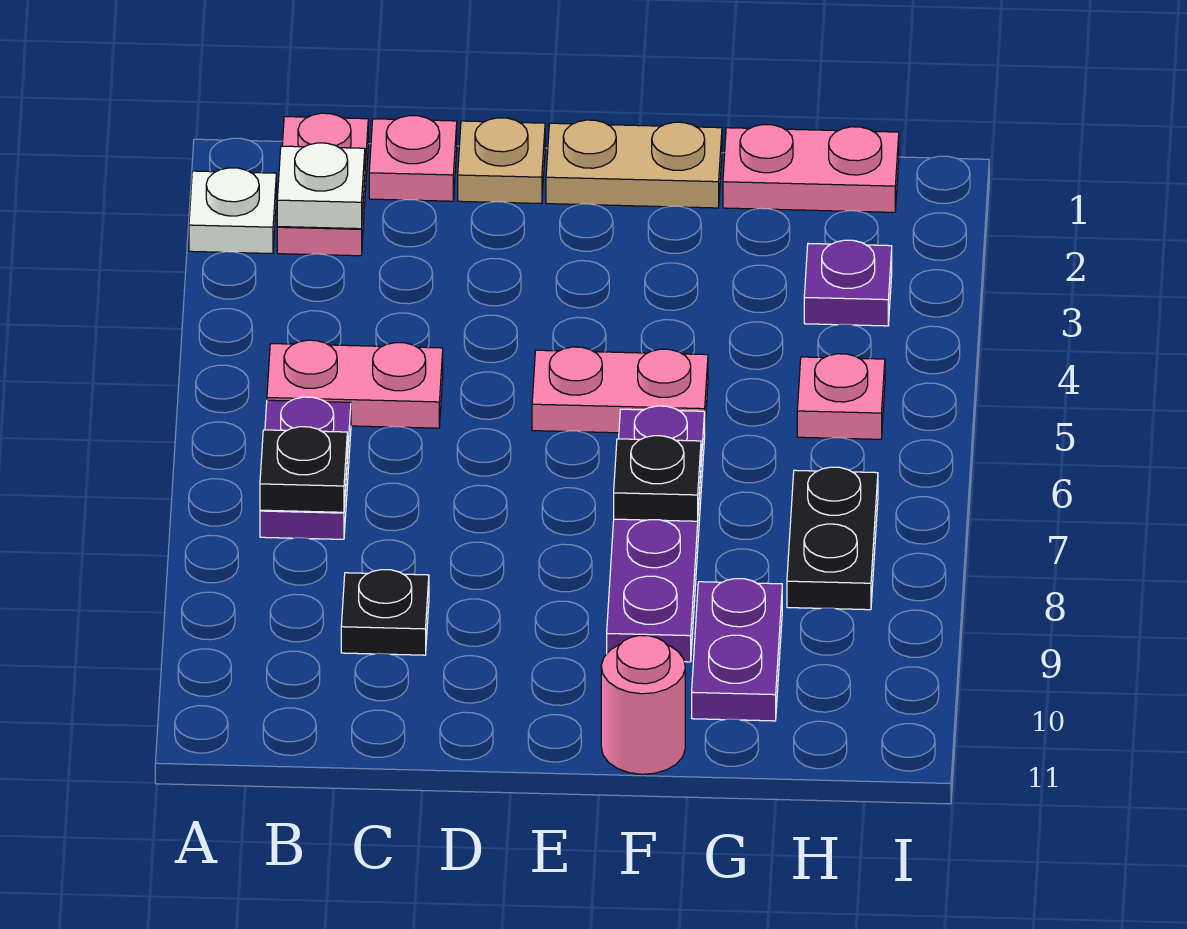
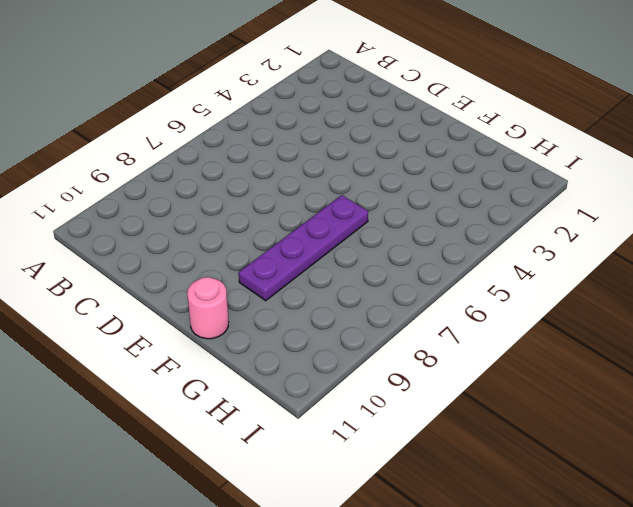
none -> white plate A2 level 1
none -> pink plate B1:B2 level 1
none -> pink plate B5:C5 level 1

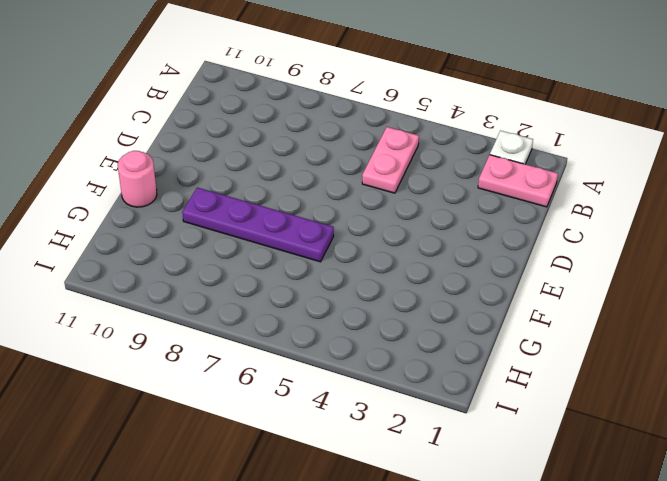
none -> purple plate B6:B7 level 1
none -> pink plate C1 level 1
none -> black plate C9 level 1

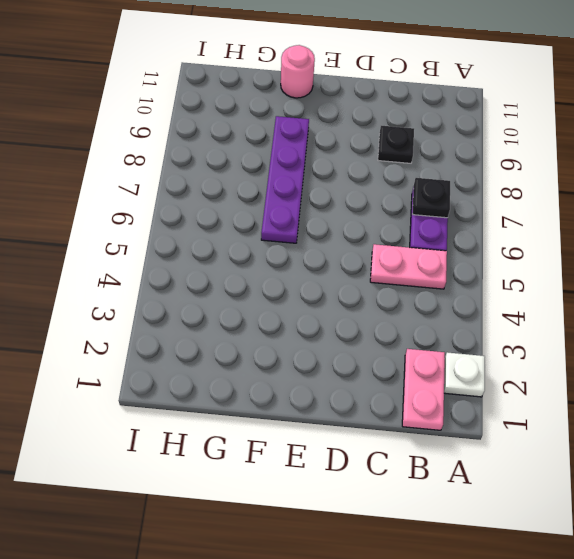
none -> pink plate C1 level 1
none -> tan plate D1 level 1
none -> tan plate E1:F1 level 1

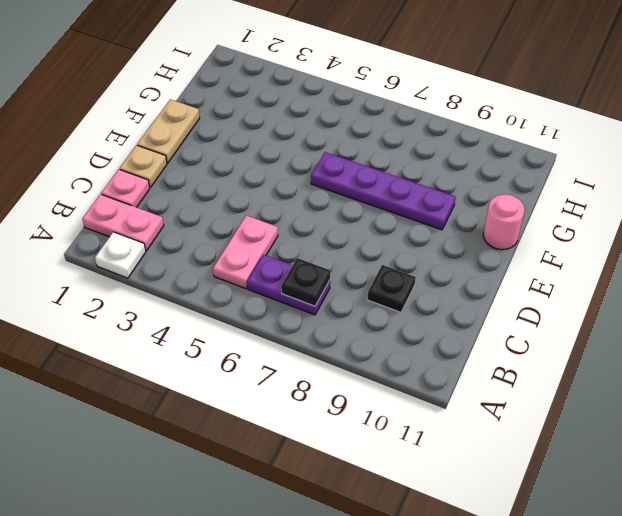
none -> pink plate E5:F5 level 1
none -> pink plate G1:H1 level 1
none -> purple plate G9:G10 level 1

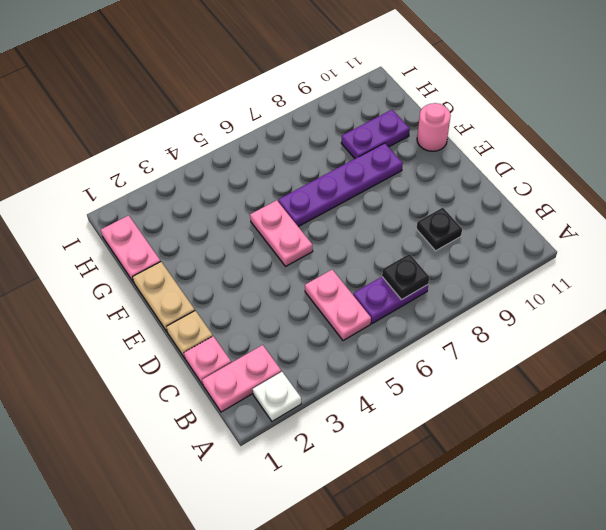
none -> purple plate H3 level 1
none -> pink plate H5 level 1
none -> black plate H7:H8 level 1

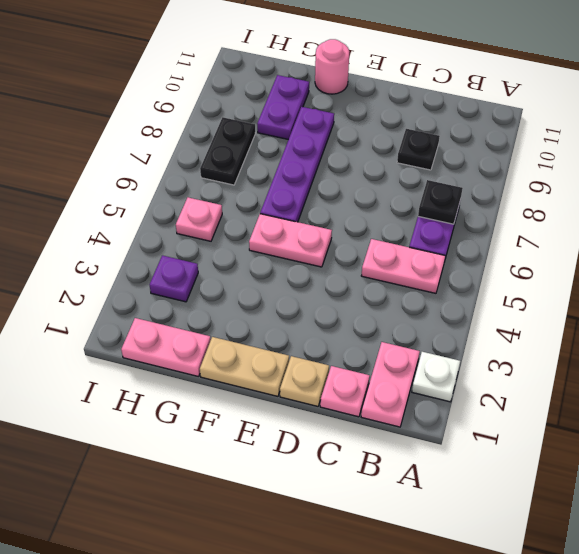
none -> white plate B2 level 2
none -> black plate F7 level 2

